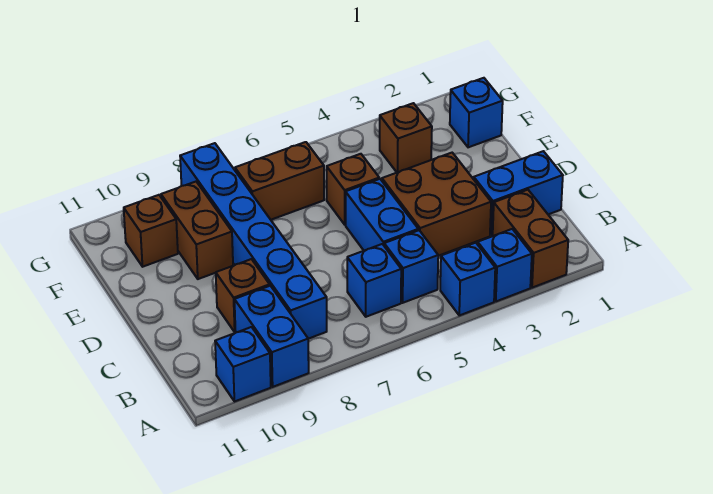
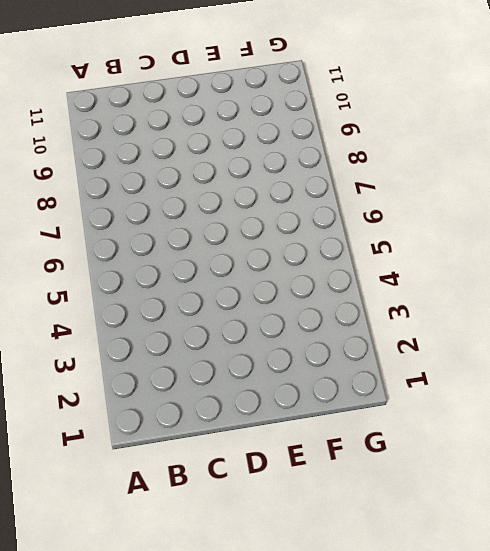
none -> brown brick A2:B2 level 1
none -> blue brick A3 level 1
none -> blue brick A4 level 1

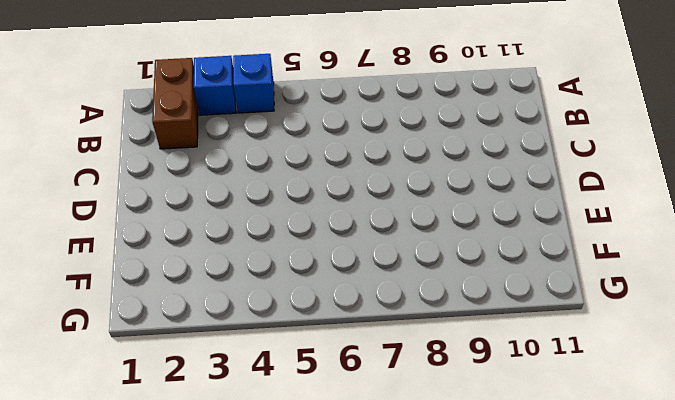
none -> blue brick A9:B9 level 1
none -> blue brick A10 level 1
none -> blue brick B5 level 1

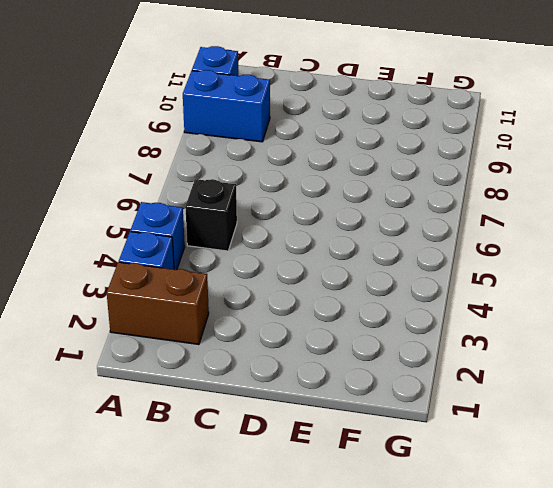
black brick B5 level 1 -> blue brick B5 level 1
none -> blue brick B6 level 1
none -> blue brick B8:G8 level 1
none -> blue brick C1:C2 level 1

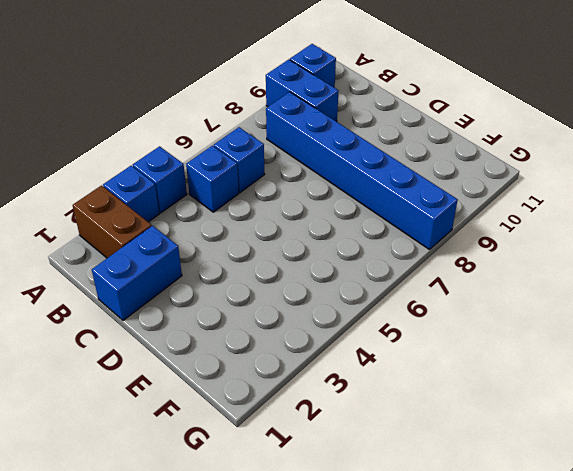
none -> brown brick C3:D4 level 1
none -> blue brick C5:D5 level 1
none -> brown brick C9 level 1

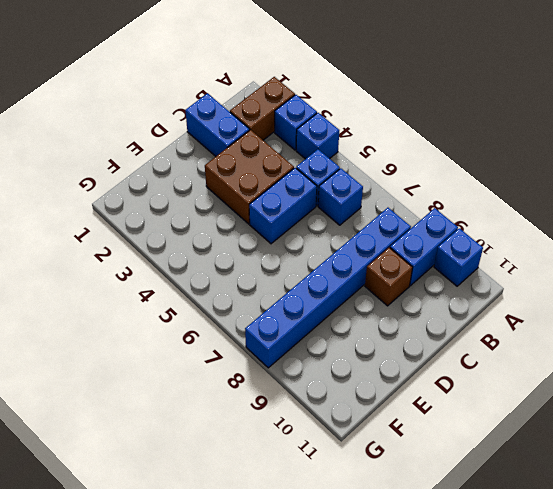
none -> brown brick E5 level 1
none -> brown brick E9:F9 level 1
none -> blue brick F1 level 1

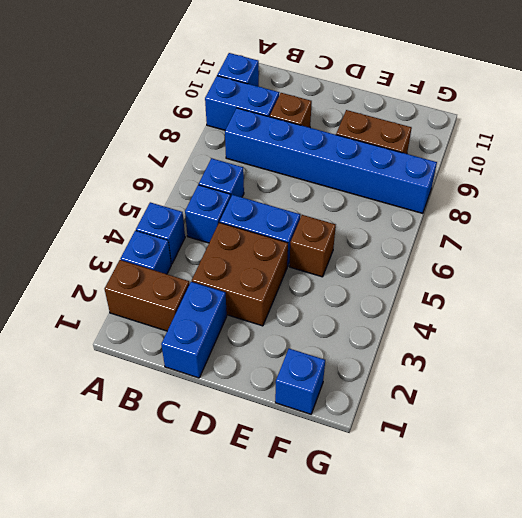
none -> brown brick F3 level 1
none -> brown brick F6:F7 level 1
none -> brown brick F10 level 1

